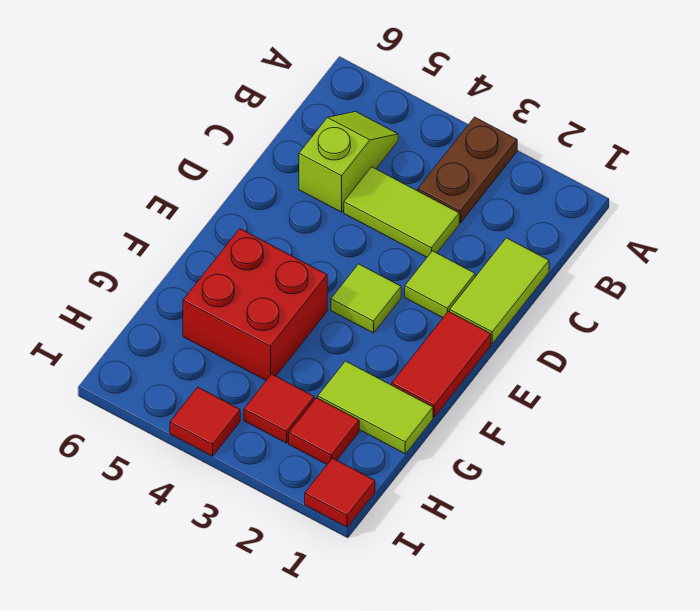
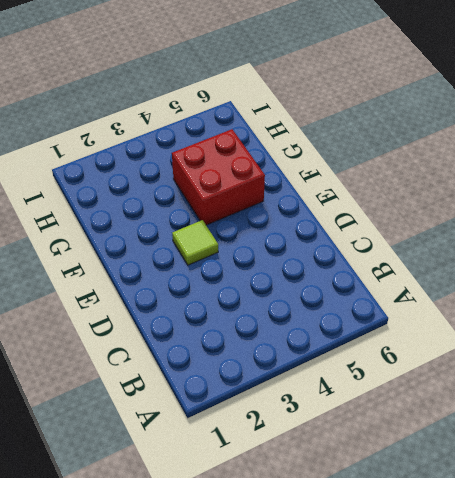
none -> brown plate A3:B3 level 1
none -> lime slope B5:C5 level 1 top C
none -> lime tile C1:D1 level 1

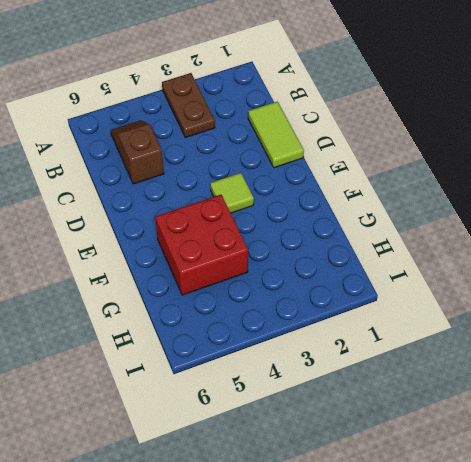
brown slope B5:C5 level 1 top C -> lime slope B5:C5 level 1 top C
none -> lime tile C3:C4 level 1
none -> lime tile D2 level 1
none -> red tile E1:F1 level 1

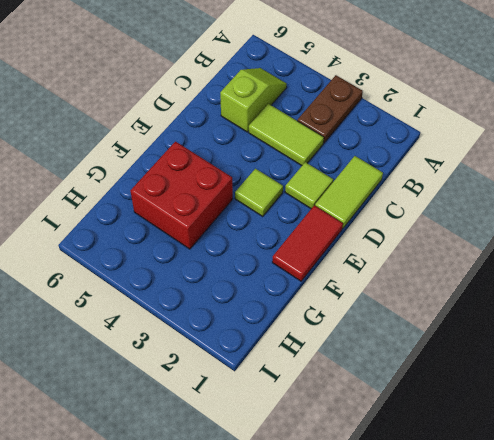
none -> lime tile G1:G2 level 1
none -> red tile H2 level 1
none -> red tile H3 level 1

